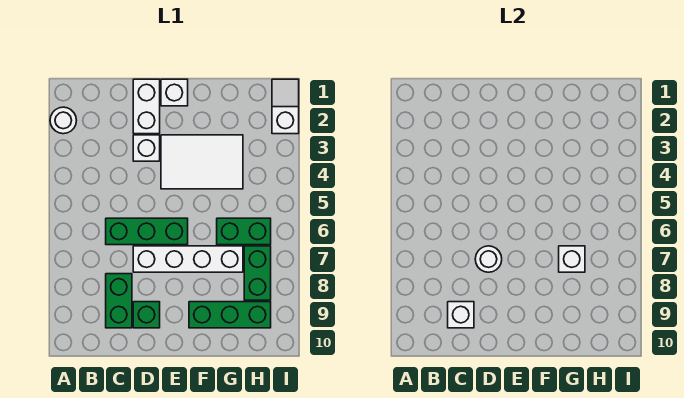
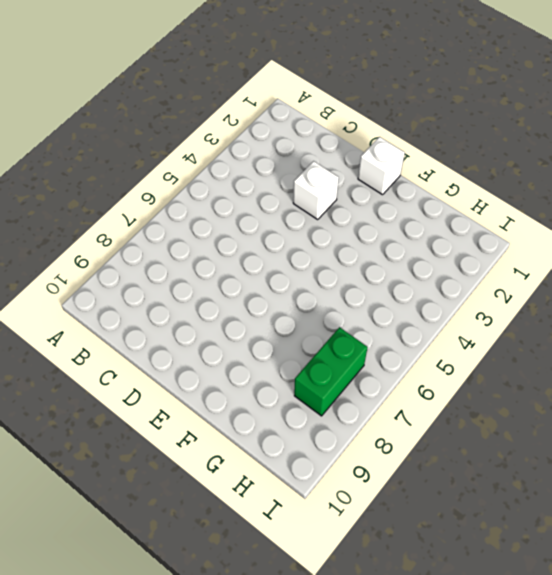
none -> white round brick A2 level 1
none -> green brick C6:E6 level 1
none -> green brick C8:C9 level 1

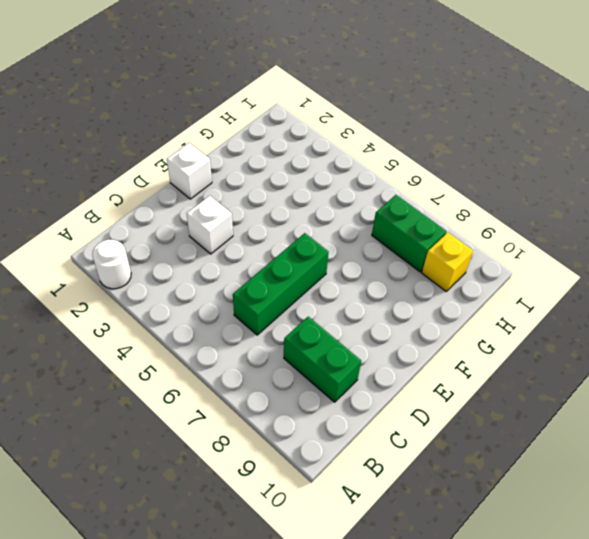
yellow brick H9 level 1 -> green brick F9:H9 level 1
none -> white brick D1:D2 level 1
none -> white brick D7:G7 level 1
none -> green brick D9 level 1

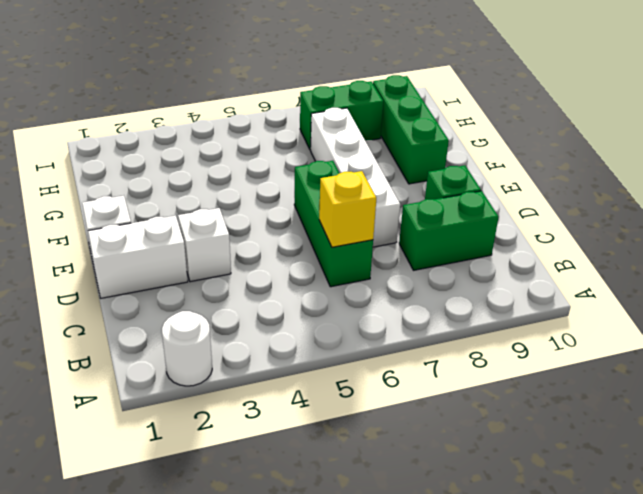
yellow brick C6 level 2 -> none
none -> white tile E3:G4 level 1
none -> green brick G6:H6 level 1
none -> white slope I1:I2 level 1 top 2

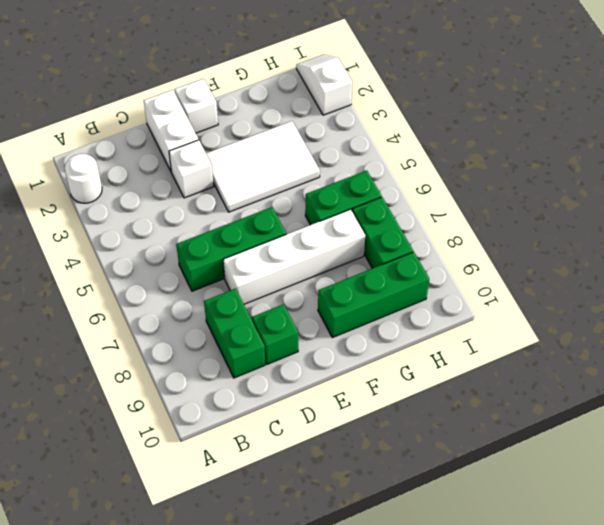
none -> white brick C9 level 2
none -> white round brick D7 level 2
none -> white brick G7 level 2

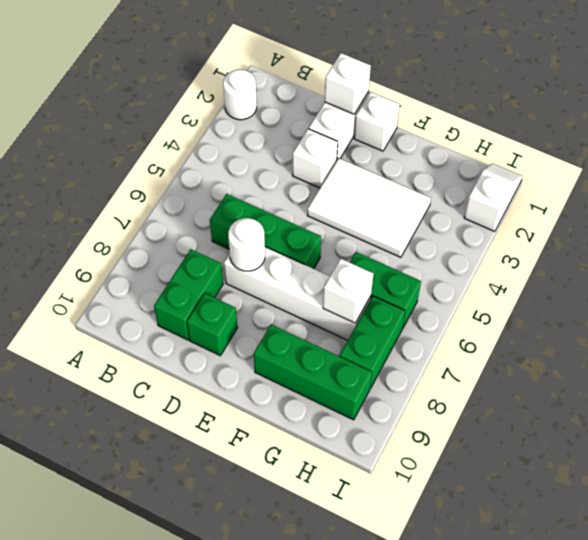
white brick D1 level 2 -> white brick C9 level 2

